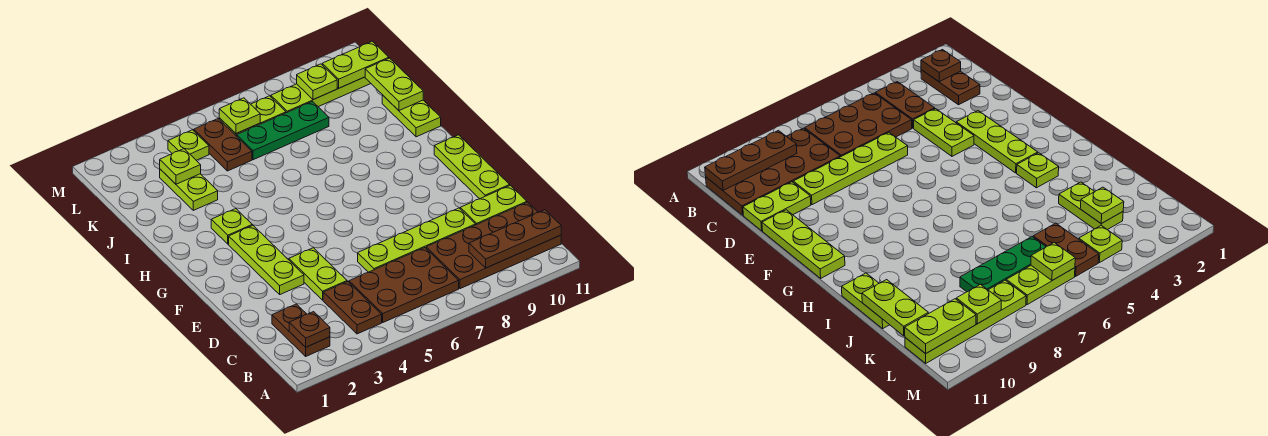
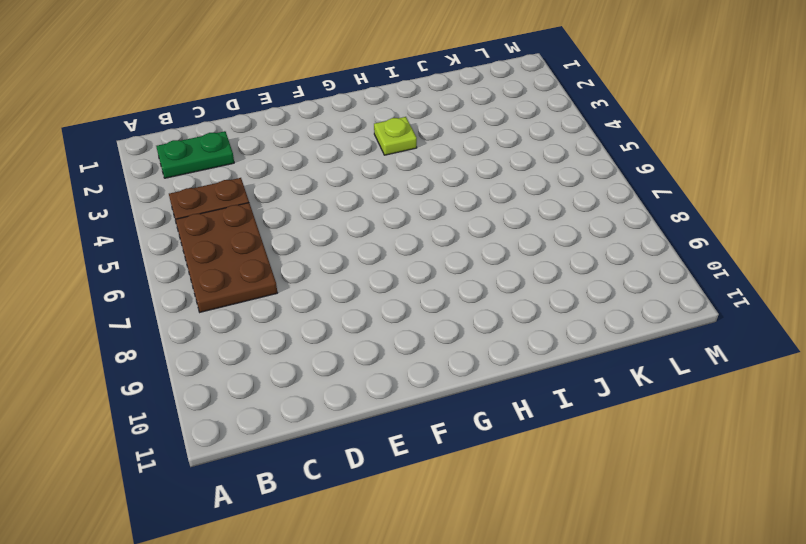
green plate B2:C2 level 1 -> brown plate B2:C2 level 1
none -> brown plate B8:C11 level 1
none -> lime plate D4:E4 level 1
none -> lime plate D6:D9 level 1

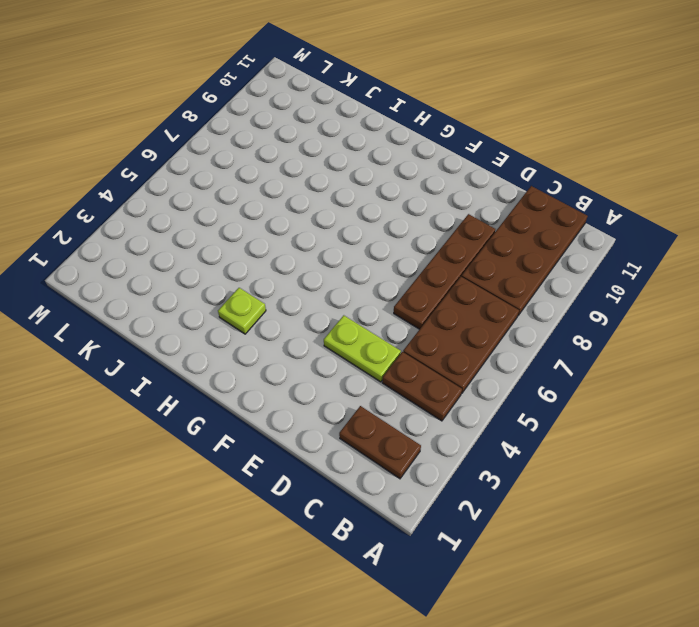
brown plate D6:D9 level 1 -> lime plate D6:D9 level 1
none -> lime plate D10:D11 level 1
none -> lime plate E3:G3 level 1
none -> lime plate E11:G11 level 1

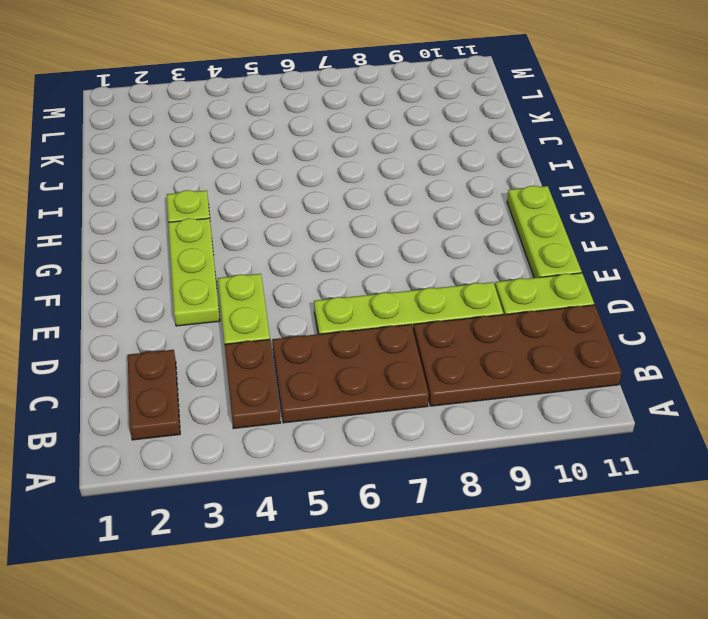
none -> lime plate I11:J11 level 1
none -> lime plate J3:K3 level 1
none -> brown plate K5:L5 level 1

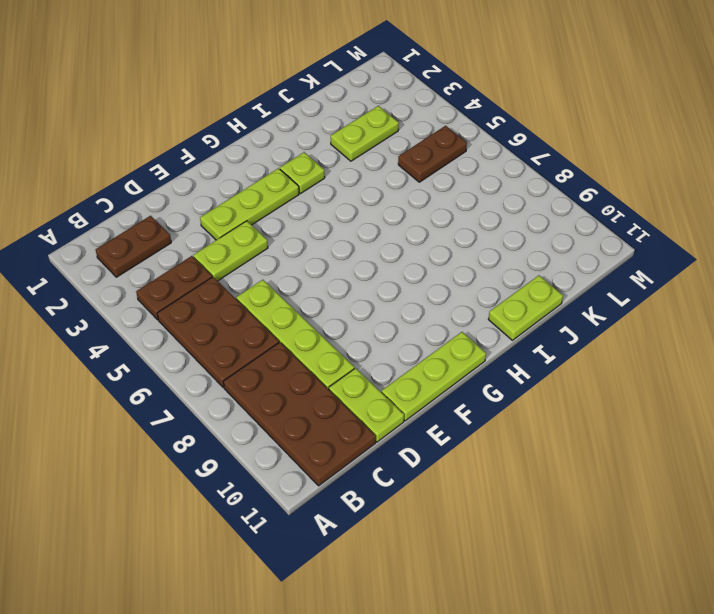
none -> green plate K6:K8 level 1
none -> lime plate L4 level 1
none -> lime plate L6:L7 level 1

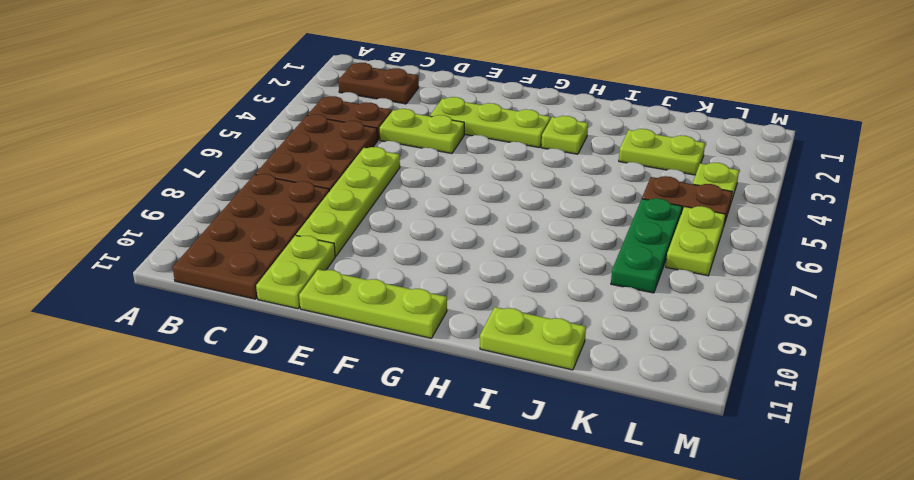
none -> lime plate L8:L11 level 1
none -> brown plate B2 level 2
none -> brown plate B9:B11 level 2

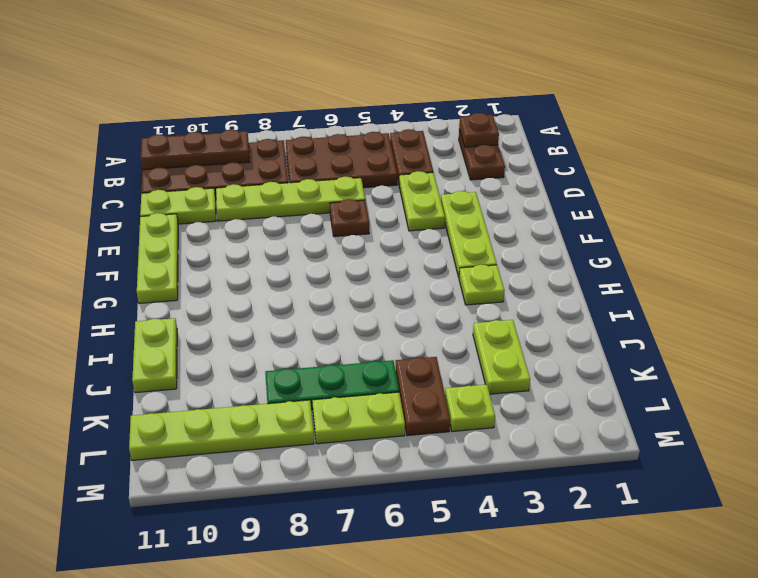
brown plate E6 level 1 -> none
none -> lime plate J11:K11 level 2
none -> lime plate K3 level 2
none -> lime plate L6 level 2

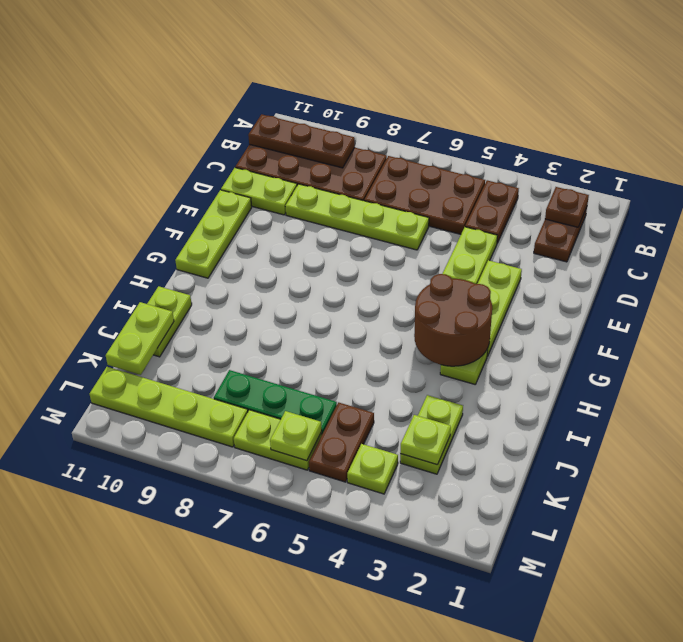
brown round brick G3:H4 level 2 -> none
none -> lime plate L9 level 2
none -> lime plate L10:L11 level 2

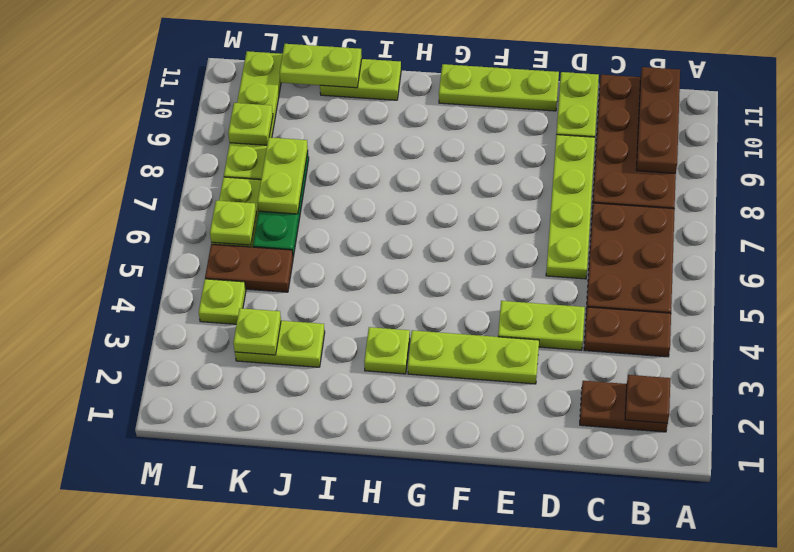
lime plate K7:K8 level 2 -> lime plate L10:L11 level 2

